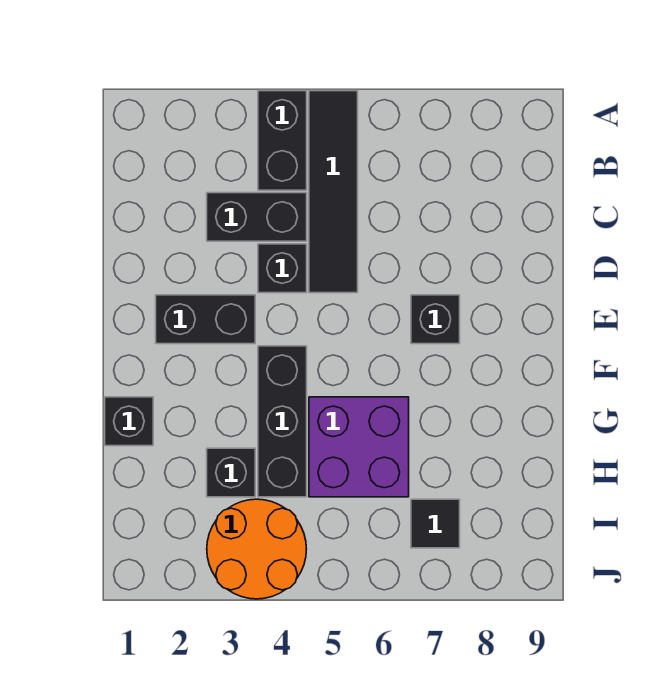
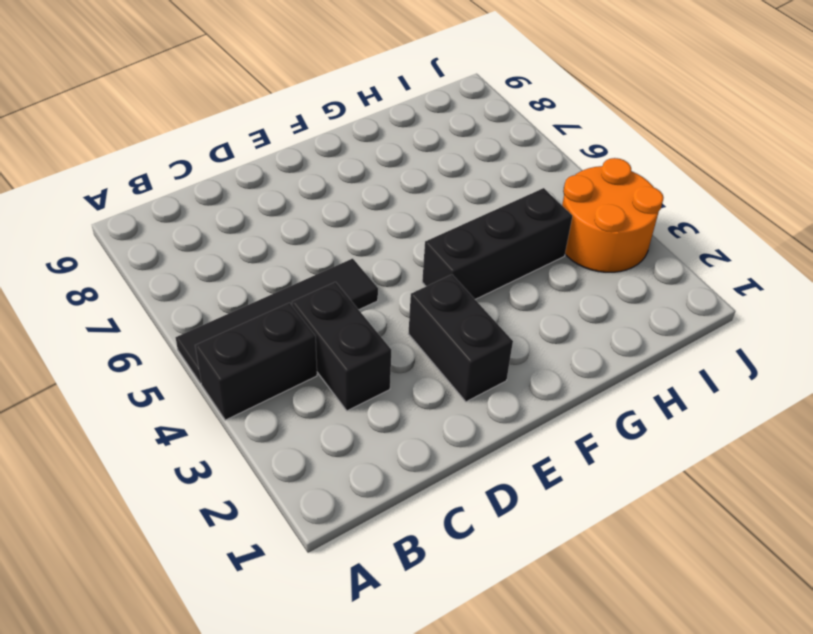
none -> black brick D4 level 1
none -> black brick E7 level 1
none -> black brick G1 level 1

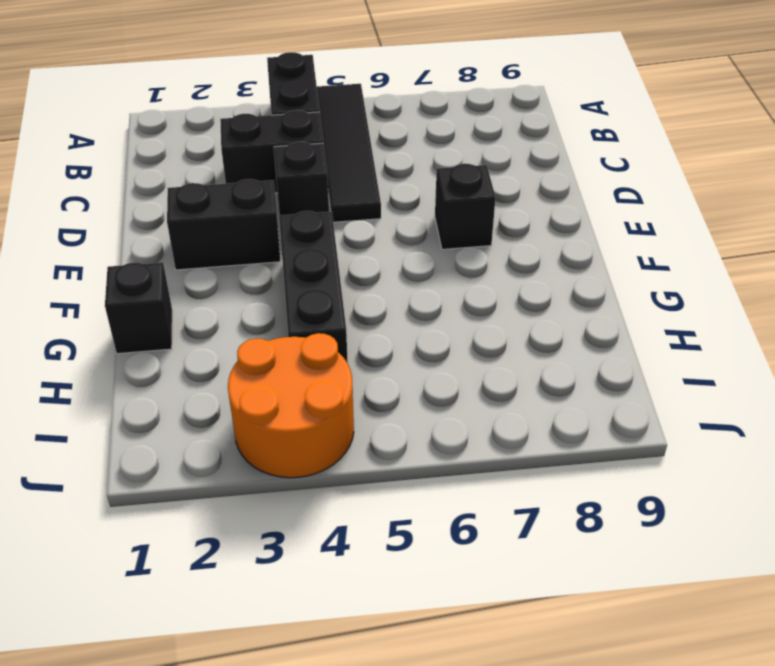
none -> purple brick G5:H6 level 1
none -> black brick H3 level 1
none -> black tile I7 level 1

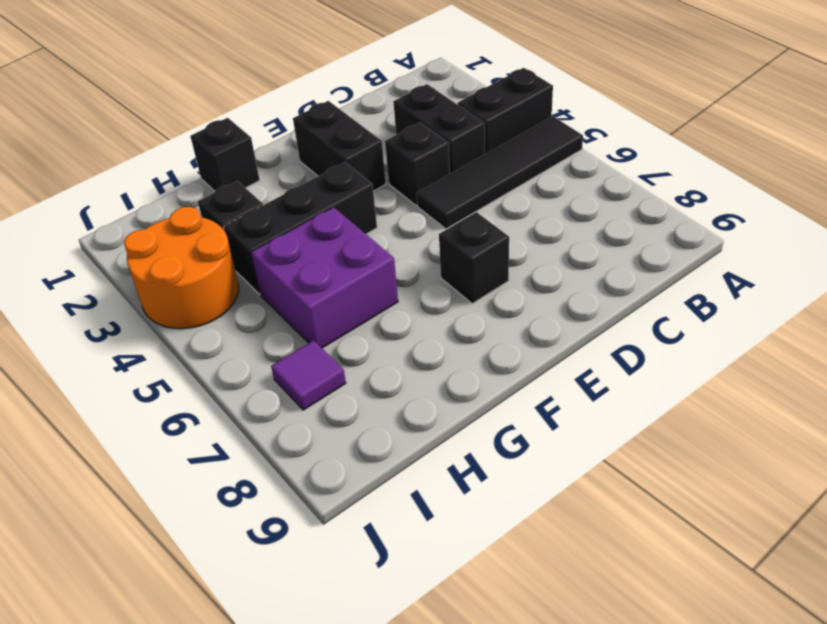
purple tile I7 level 1 -> black tile I7 level 1

